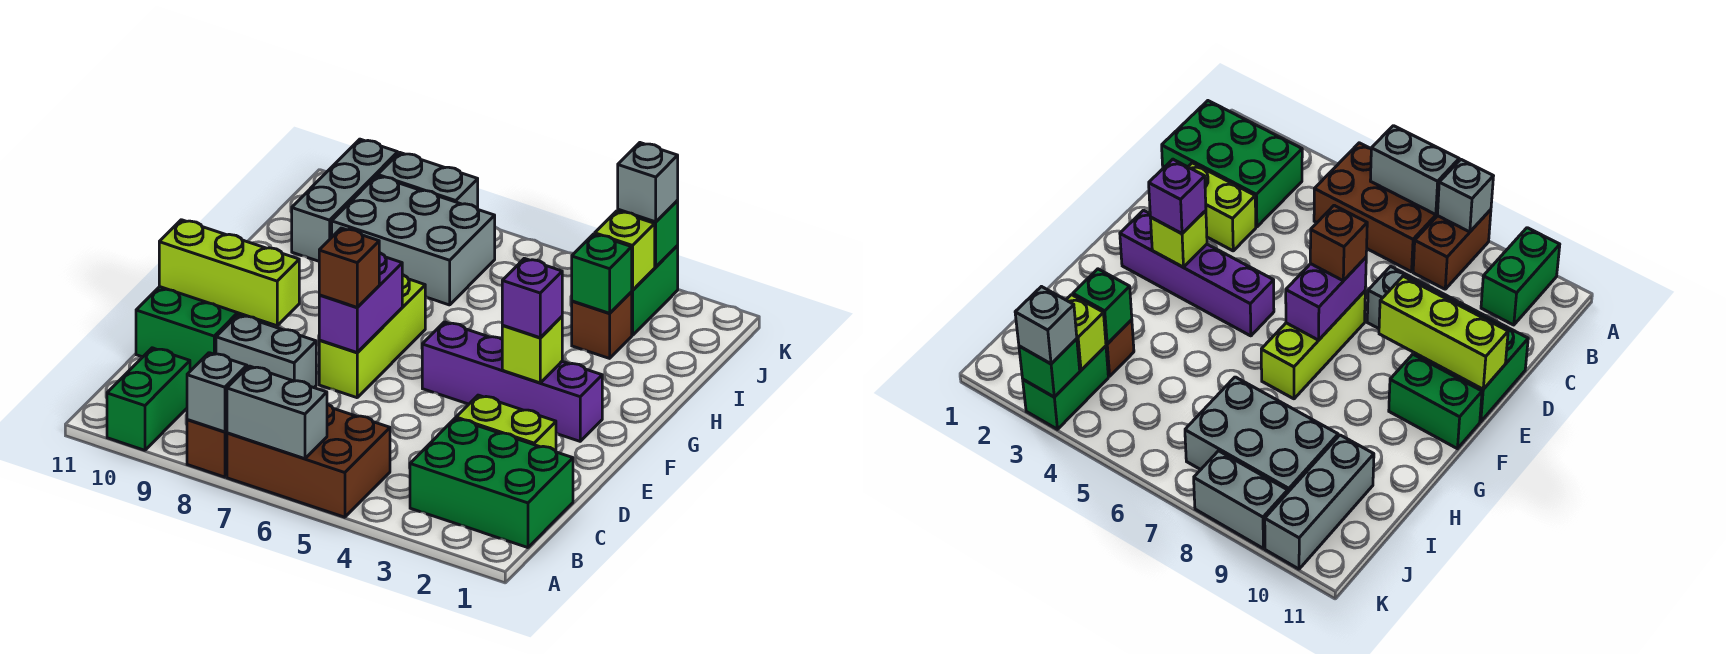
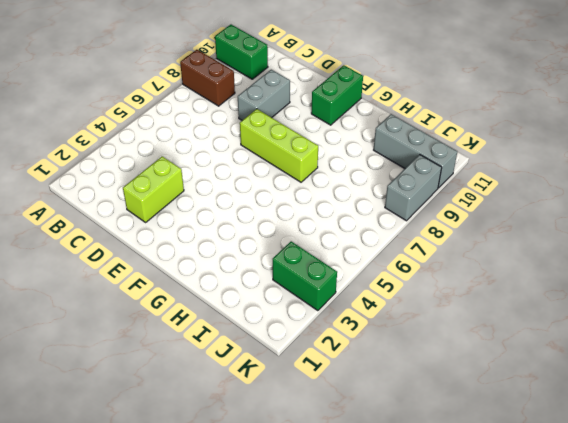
none -> brown brick A5:B7 level 1
none -> green brick B1:C3 level 1
none -> green brick D10:E11 level 1

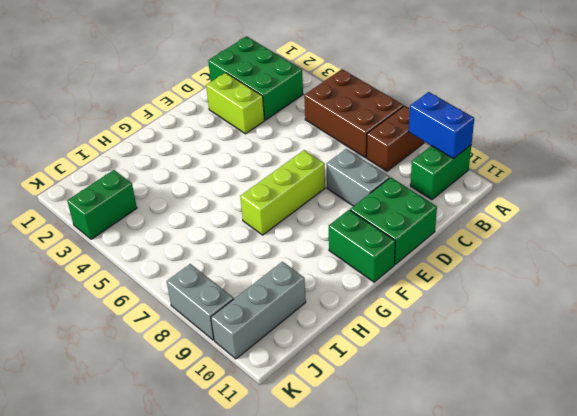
blue brick A9:A10 level 2 -> none
none -> purple brick F2:F5 level 1
none -> brown brick I3 level 1
none -> grey brick I7:J9 level 1

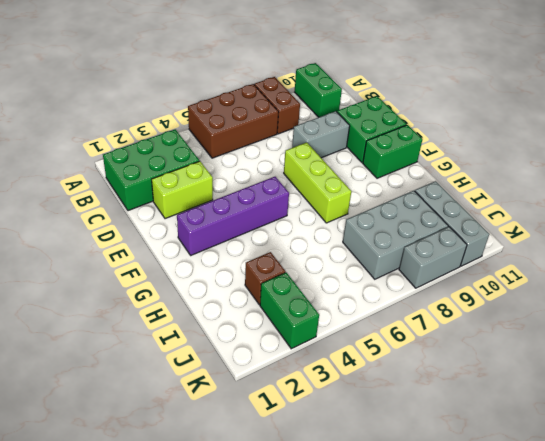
none -> grey brick A6:A7 level 2
none -> grey brick A8 level 2
none -> purple brick E7:F7 level 2

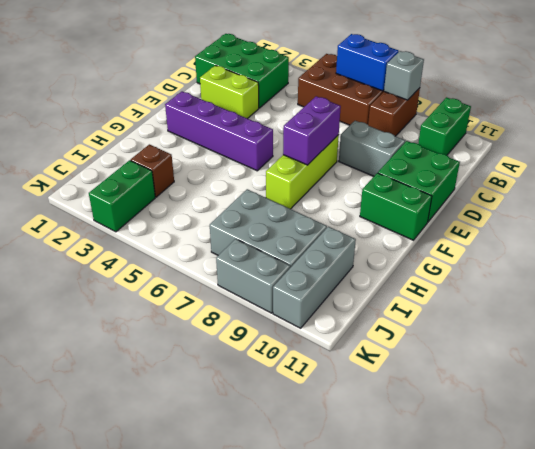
blue brick A6:A7 level 2 -> grey brick A6:A7 level 2
none -> lime brick E9:E11 level 2
none -> lime brick F3 level 2
none -> green brick I3 level 2

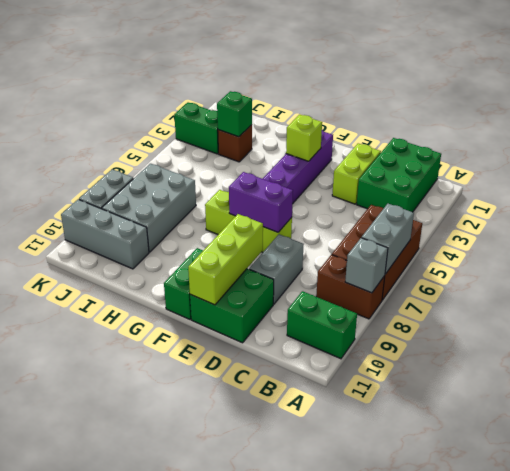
none -> lime brick J3 level 2
none -> green brick K3 level 2
none -> brown brick E7 level 3

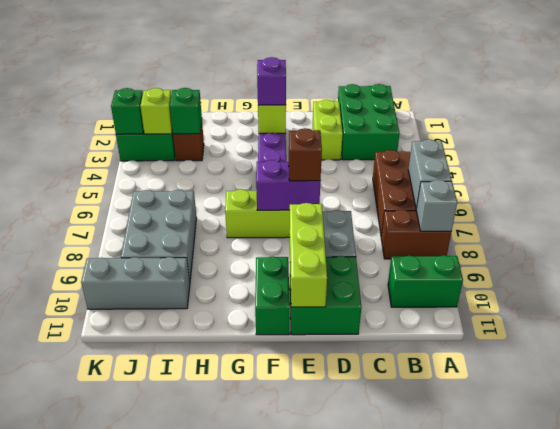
none -> grey brick K8:K9 level 1
none -> grey brick K3 level 3

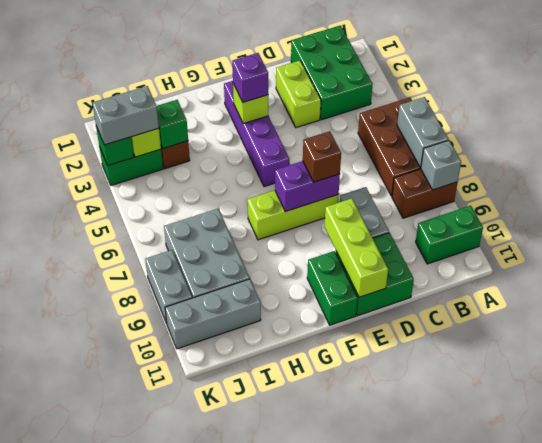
grey brick J3:K3 level 3 -> grey brick K3 level 3

